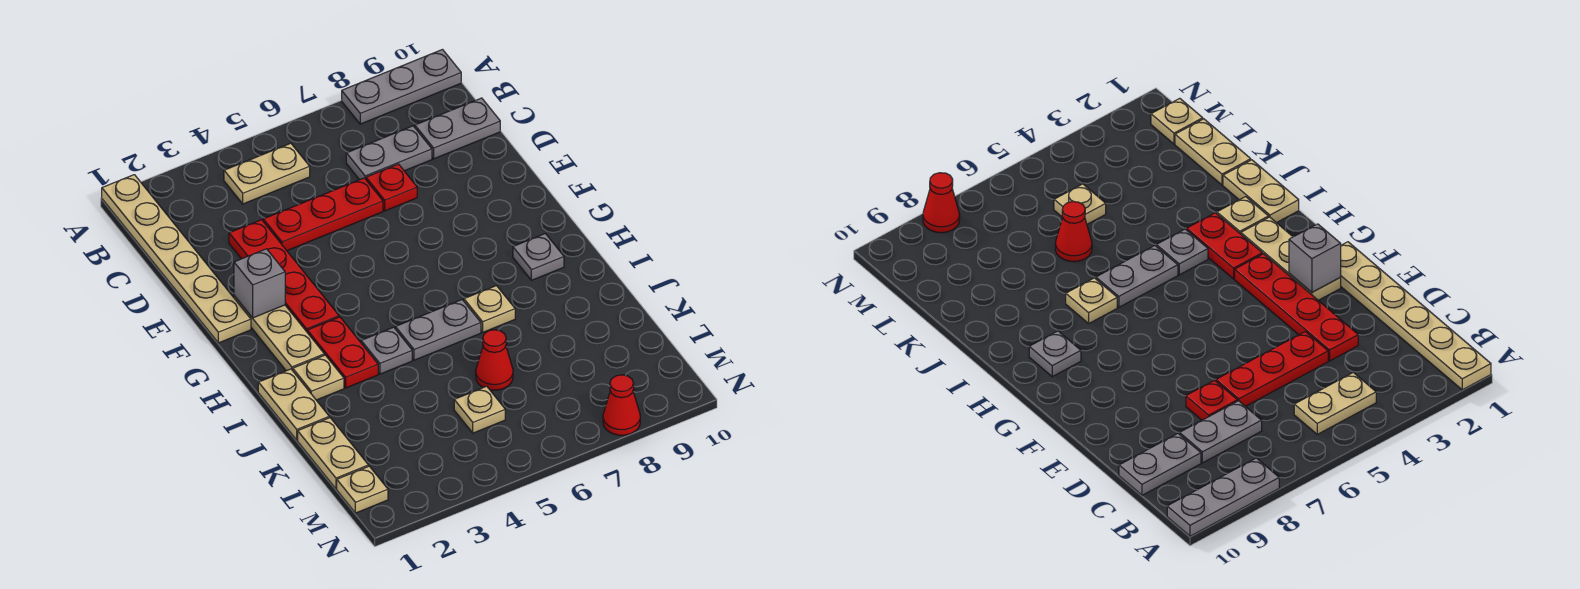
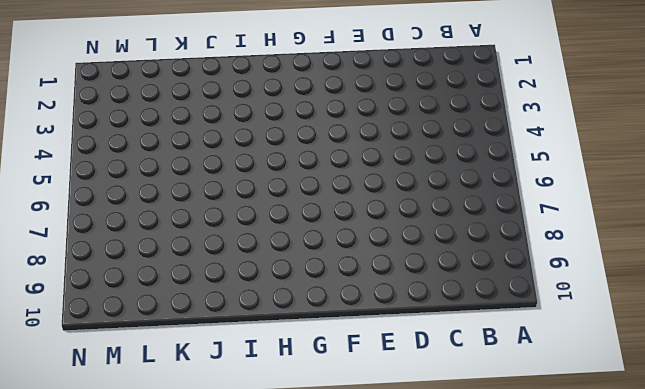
none -> tan plate A1:F1 level 1
none -> grey plate A8:A10 level 1
none -> tan plate B4:B5 level 1

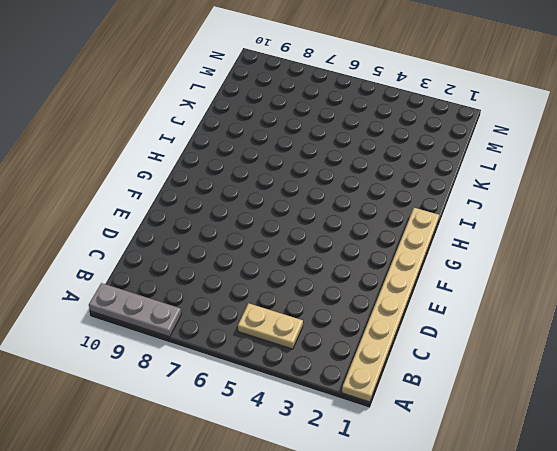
tan plate A1:H1 level 1 -> tan plate A1:F1 level 1
none -> grey plate C7:C8 level 1
none -> grey plate C9:C10 level 1
none -> red plate D3:G3 level 1

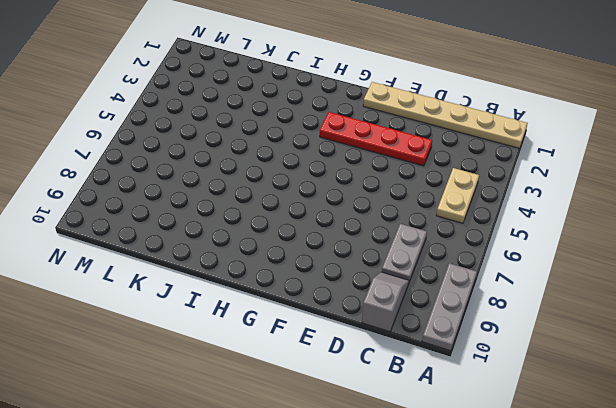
grey slope C9:C10 level 1 top 10 -> grey plate C9:C10 level 1
none -> red plate D4:D6 level 1
none -> red plate D7 level 1
none -> tan plate F2:H2 level 1

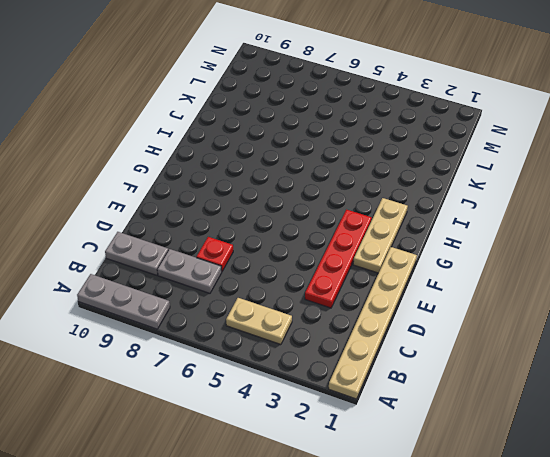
none -> red plate D4:D6 level 1
none -> red plate H3:I3 level 1
none -> grey plate H9 level 1

